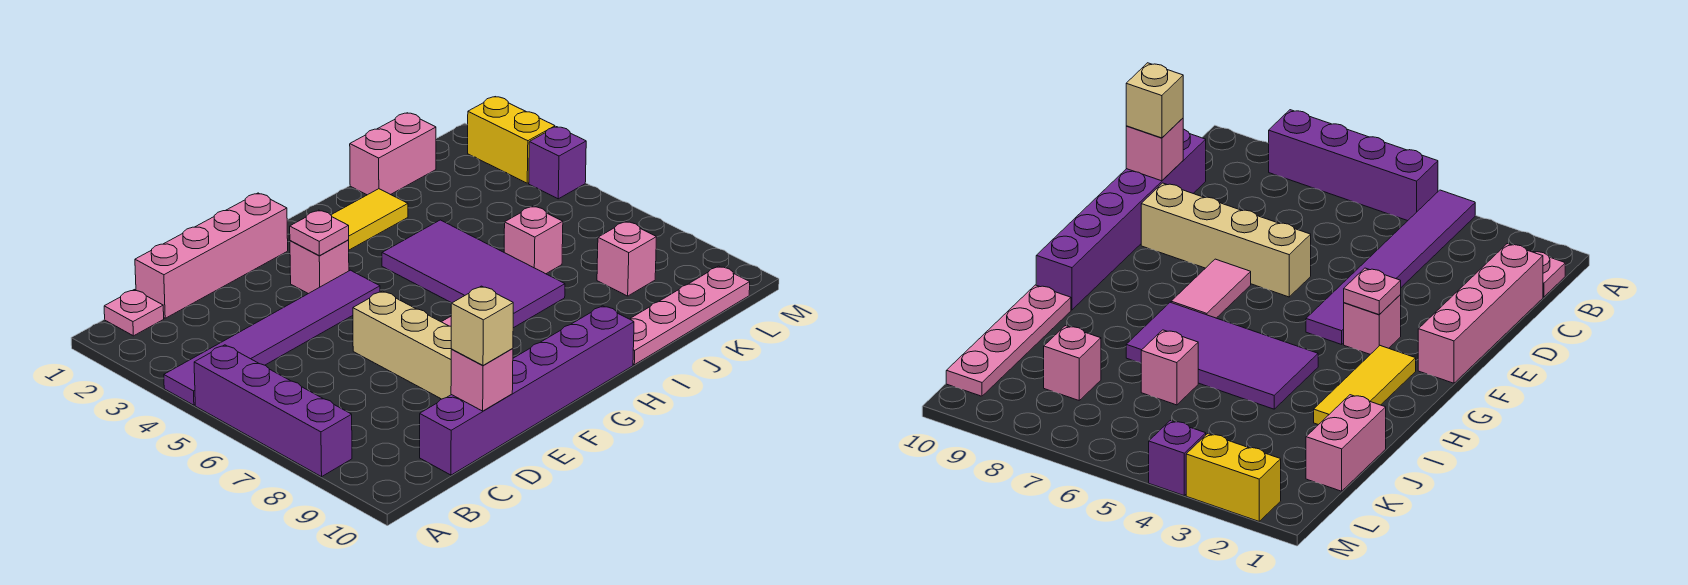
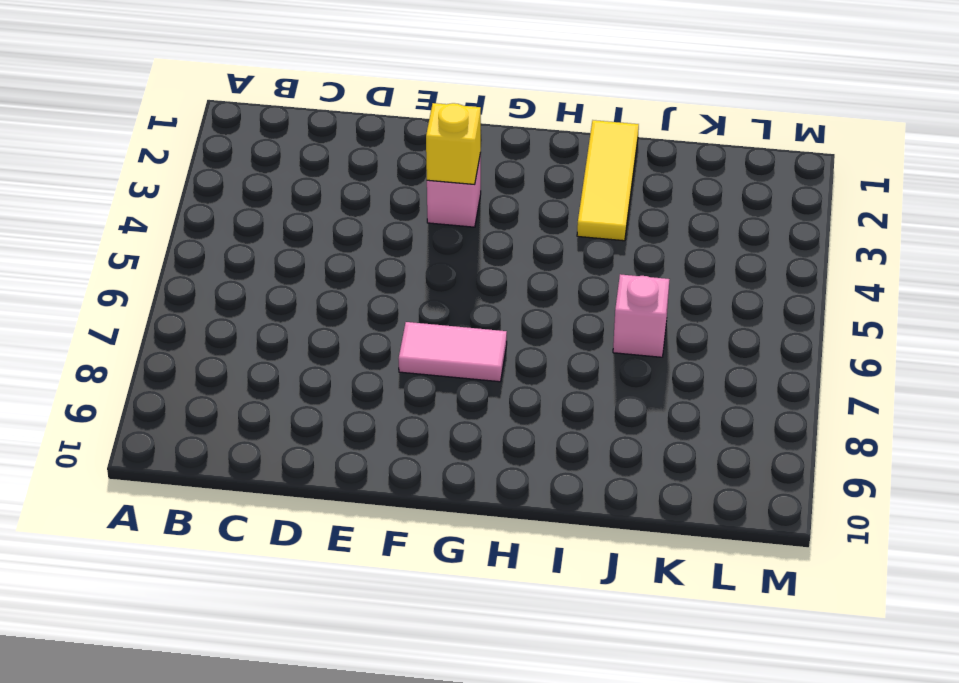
yellow brick F3 level 2 -> pink plate F3 level 2
yellow tile I1:I3 level 1 -> yellow tile G2:I2 level 1
none -> purple tile A4:F4 level 1
none -> purple brick A5:A8 level 1
none -> pink plate B1 level 1

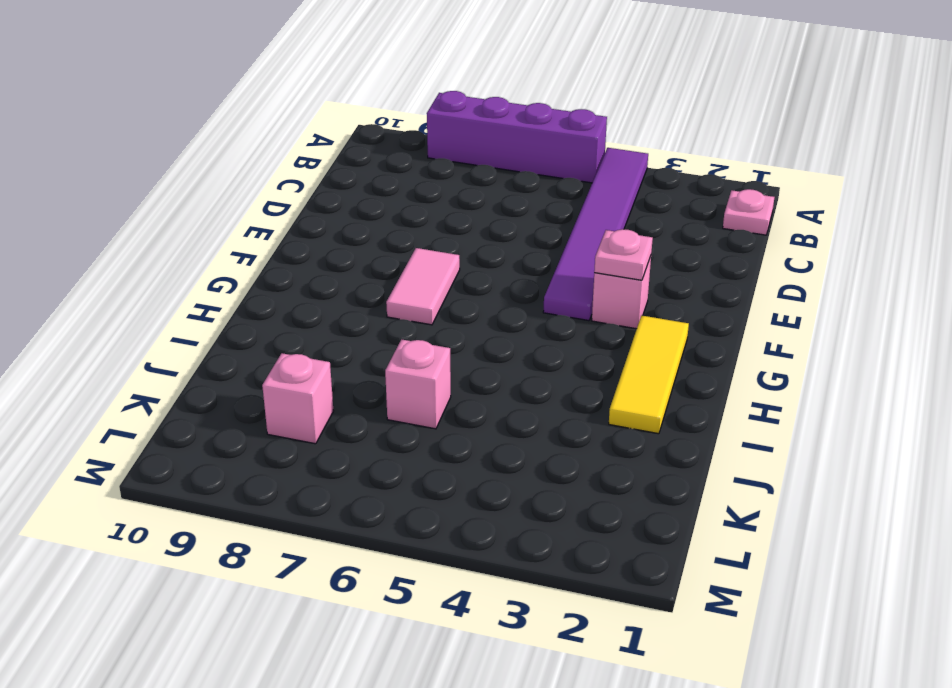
none -> pink brick C1:F1 level 1
none -> purple brick C10:H10 level 1
none -> tan brick E6:E9 level 1

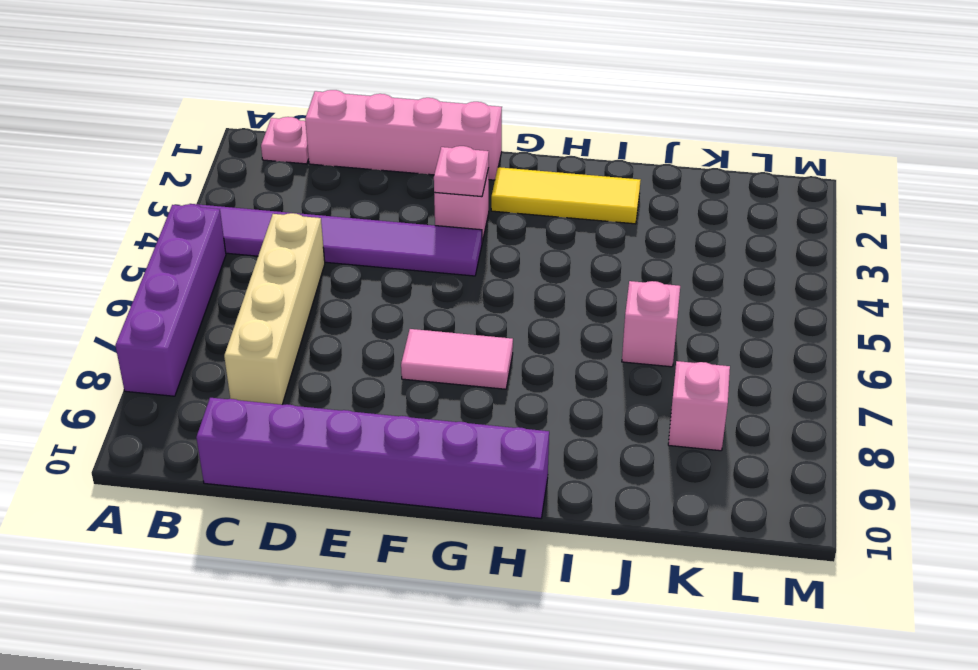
tan brick C5:C8 level 1 -> tan brick E6:E9 level 1
none -> purple tile H4:I7 level 1
none -> pink plate I10:L10 level 1
none -> pink brick J1:K1 level 1

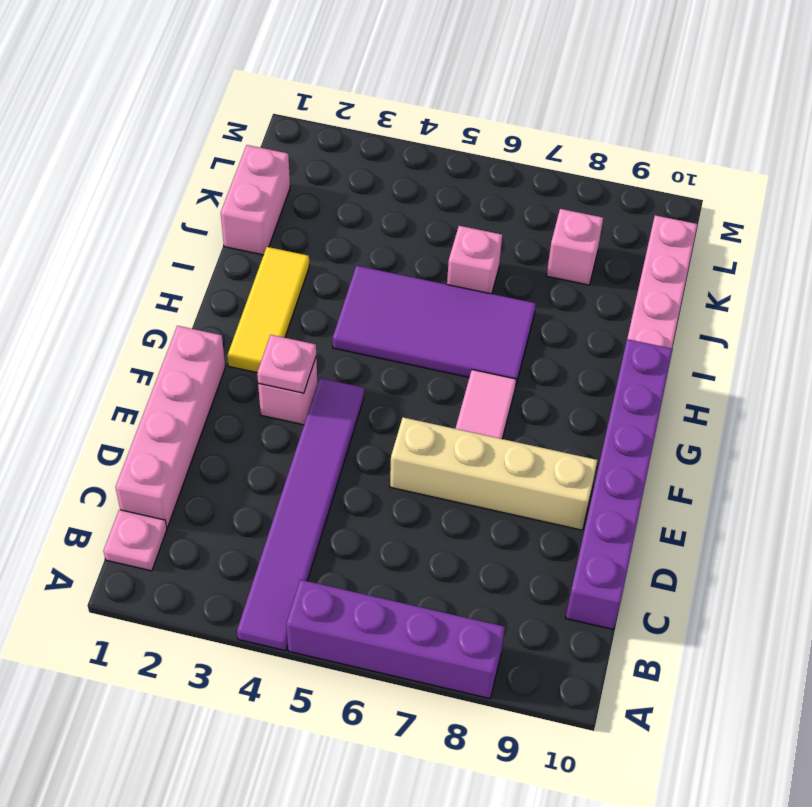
none -> yellow brick M2:M3 level 1
none -> purple brick M4 level 1
none -> pink brick D10 level 2

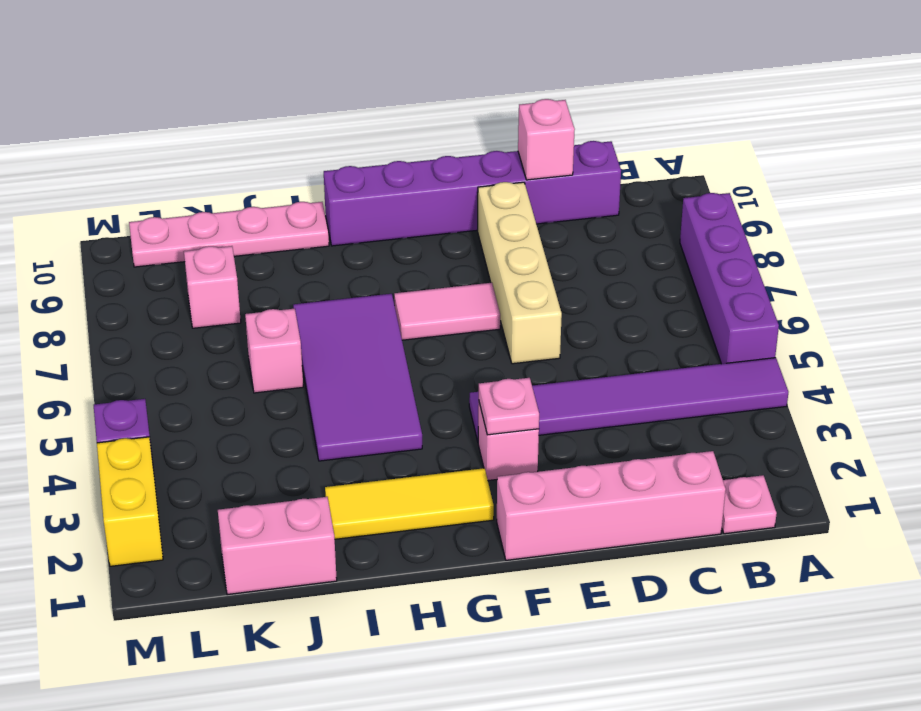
none -> tan brick D10 level 3

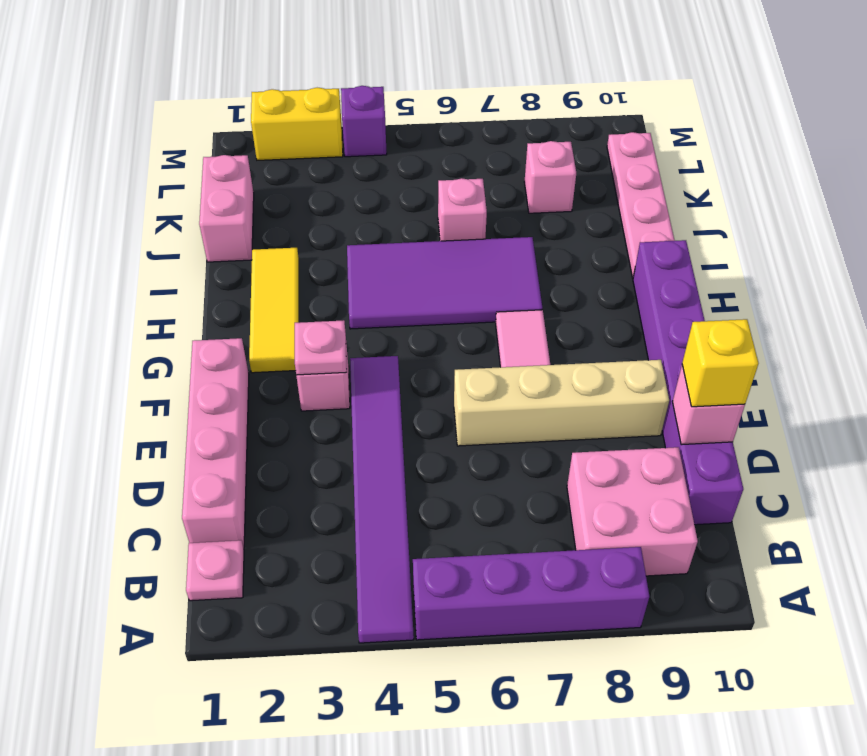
pink brick B8:C9 level 1 -> none
yellow brick D10 level 3 -> tan brick D10 level 3

